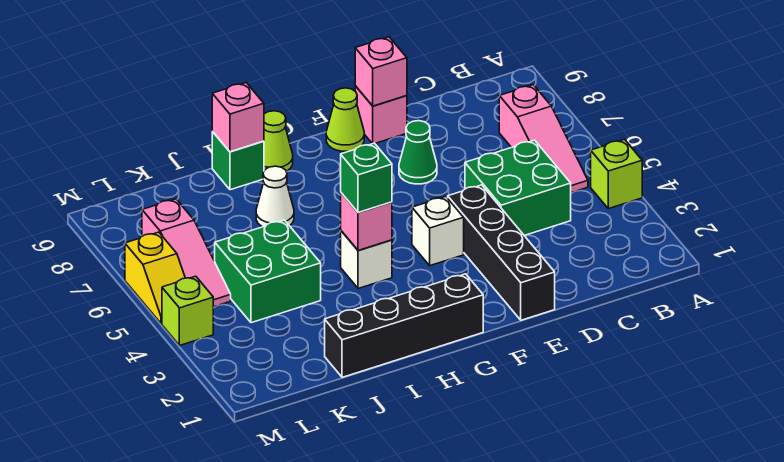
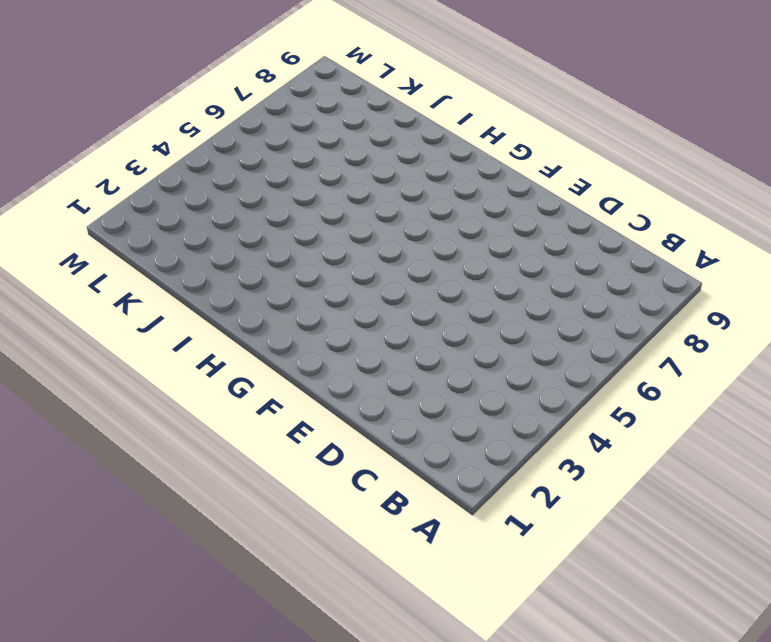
none -> lime brick A4 level 1
none -> pink slope B5:B7 level 1 top 7
none -> green brick C4:D5 level 1

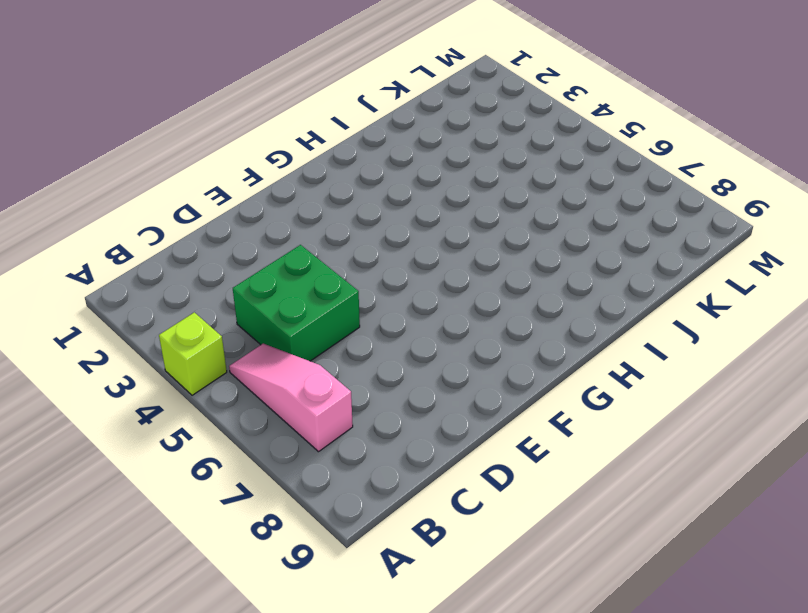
none -> black brick E1:E4 level 1
none -> green cone E7 level 1
none -> pink brick E9 level 1

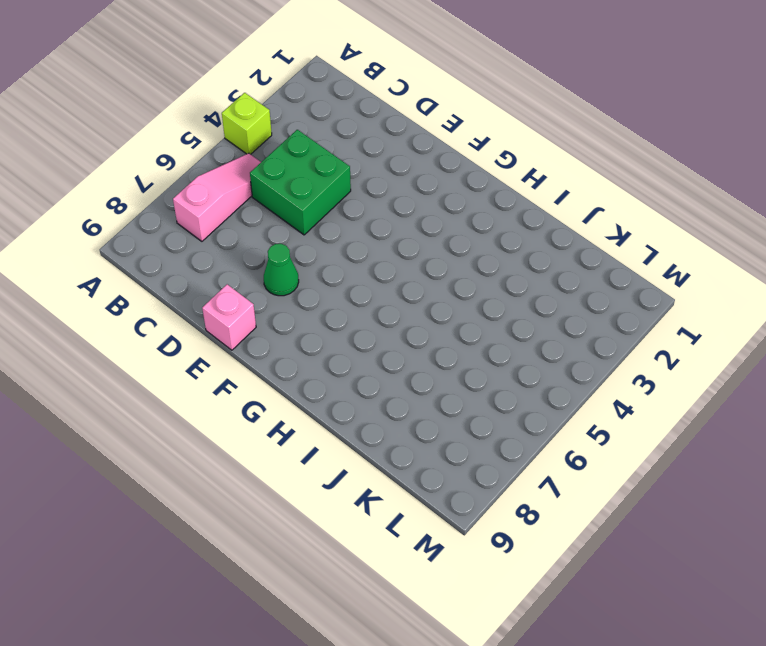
none -> black brick E1:E4 level 1
none -> white brick F4 level 1
none -> lime cone F9 level 1

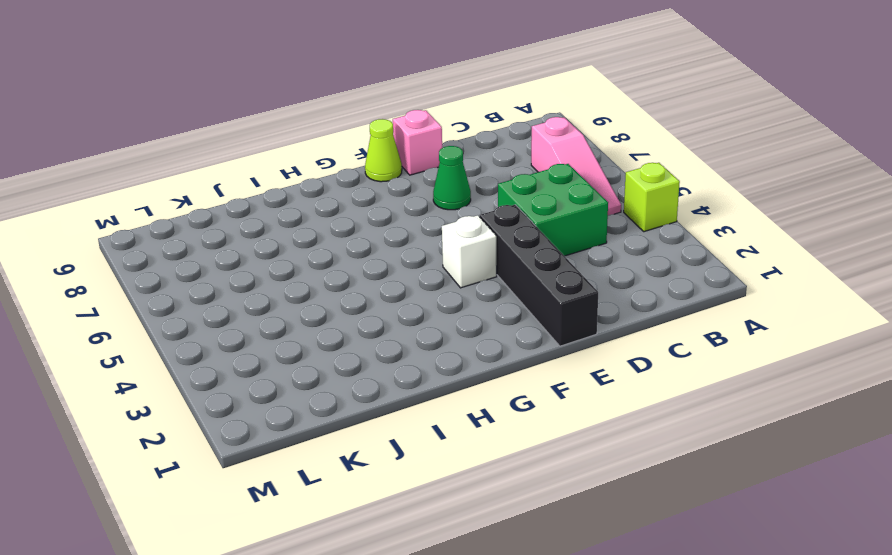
none -> black brick G1:J1 level 1
none -> white brick H4 level 1
none -> lime cone H9 level 1

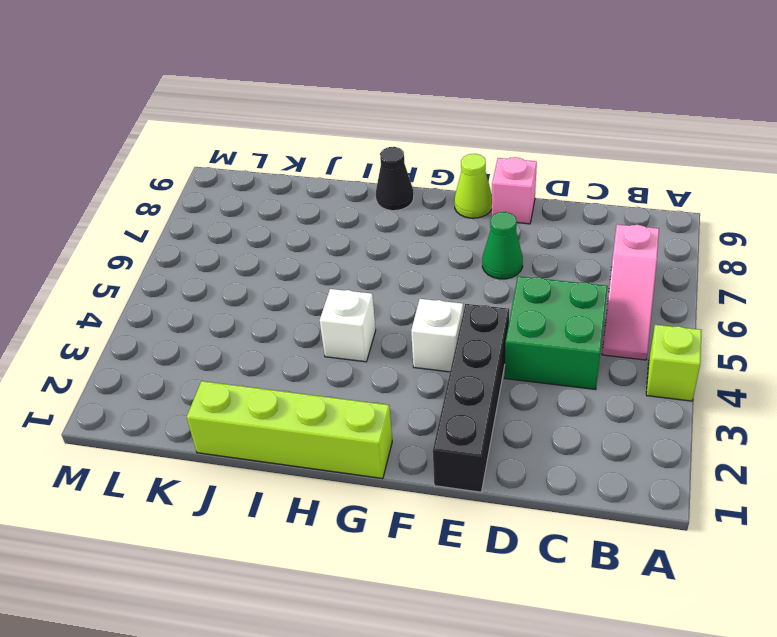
lime brick G1:J1 level 1 -> black brick G1:J1 level 1
black cone H9 level 1 -> lime cone H9 level 1
none -> white cone I7 level 1
none -> green brick I9 level 1
none -> green brick J4:K5 level 1

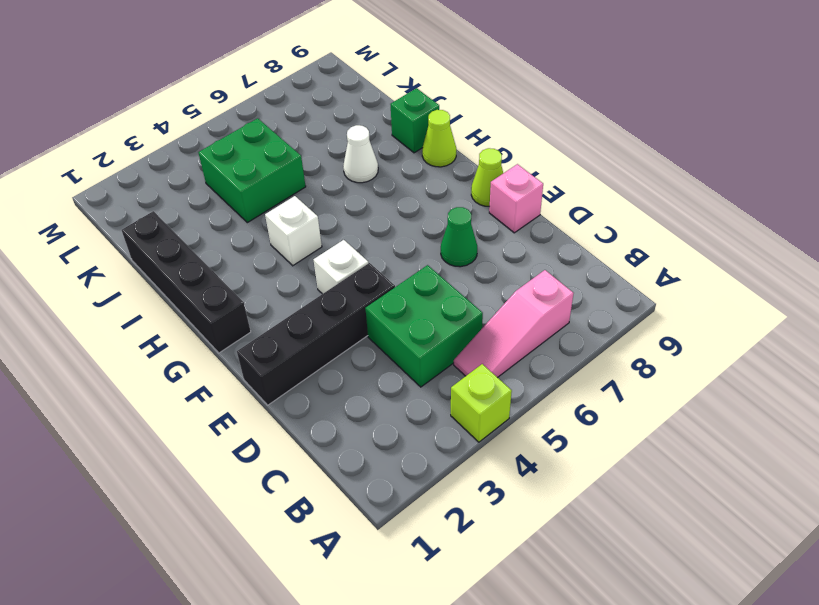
none -> pink slope L5:L7 level 1 top 7
none -> lime brick M4 level 1
none -> yellow slope M5:M6 level 1 top 6

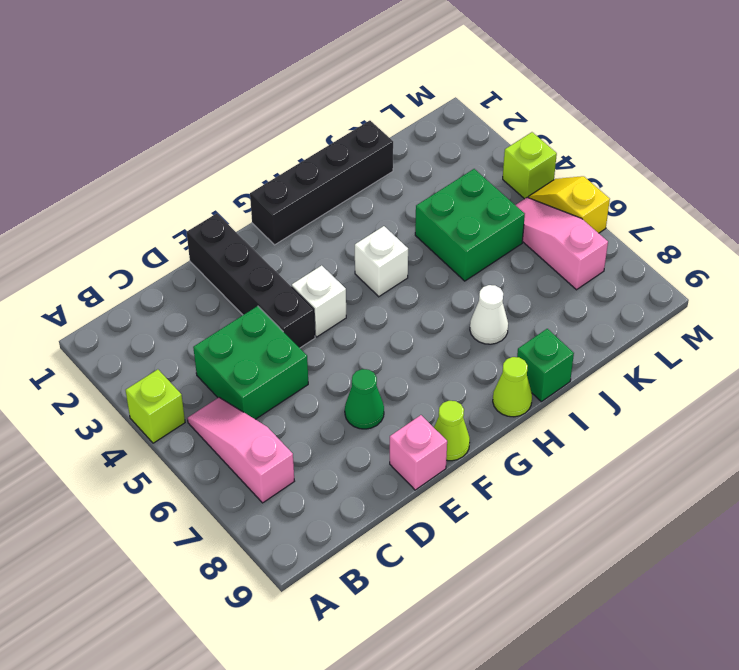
none -> pink brick E9 level 2
none -> pink brick H4 level 2
none -> pink brick I9 level 2

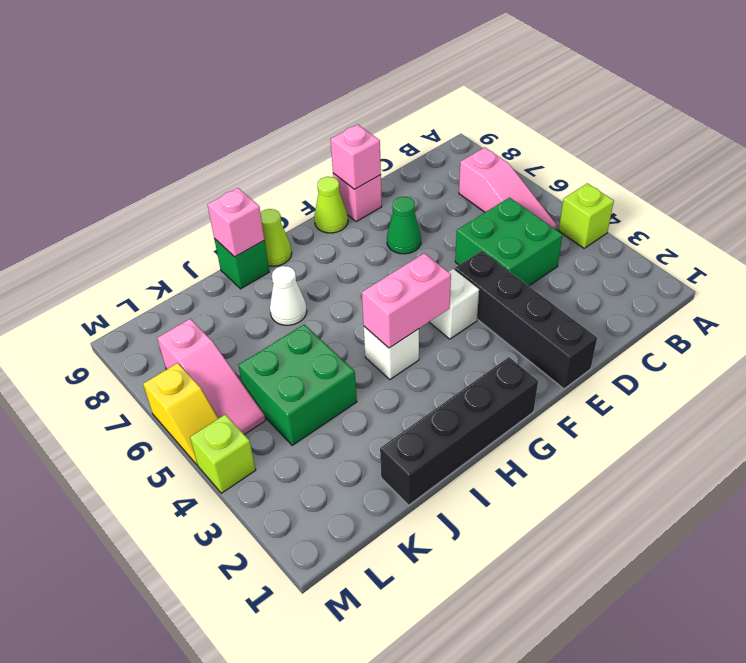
pink brick G4:H4 level 2 -> pink brick H4 level 2
none -> green brick H4 level 3

